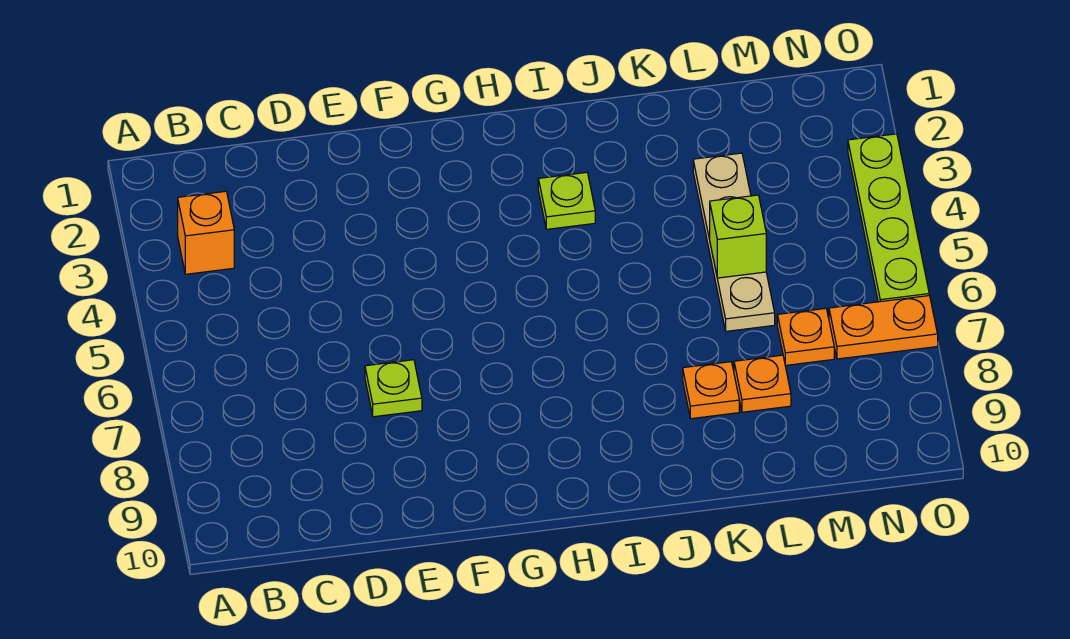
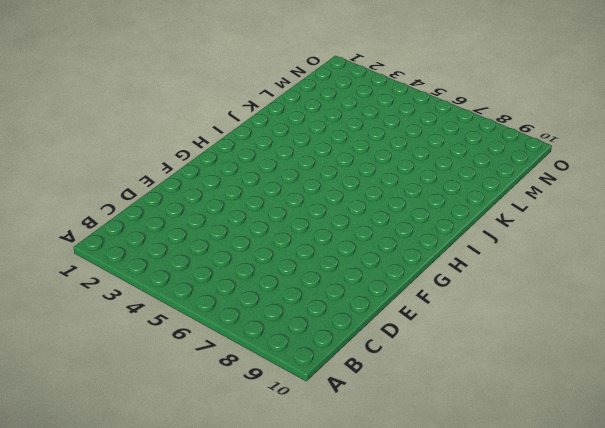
none -> orange brick B3 level 1
none -> lime plate E7 level 1

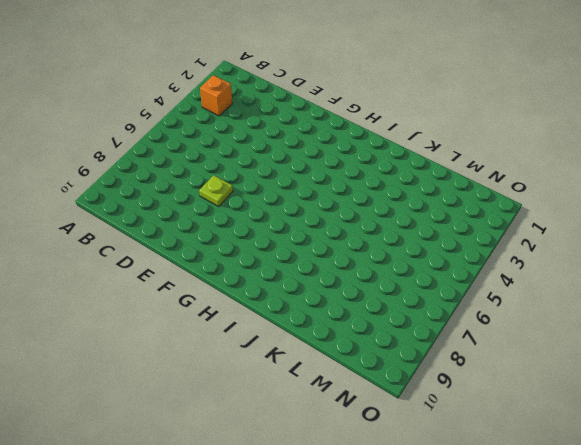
none -> lime plate I3 level 1
none -> orange plate K8 level 1

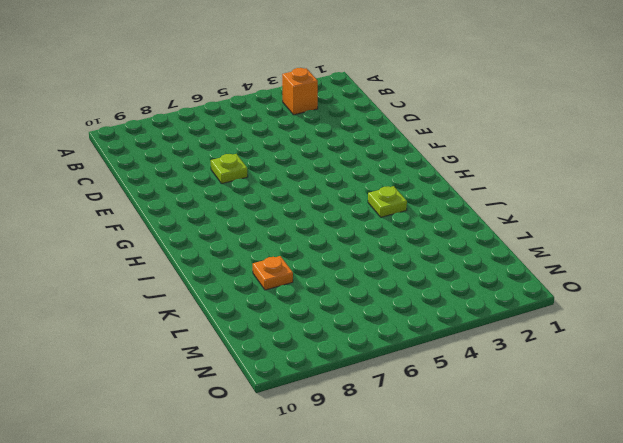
none -> tan plate L3:L6 level 1
none -> orange plate L8 level 1

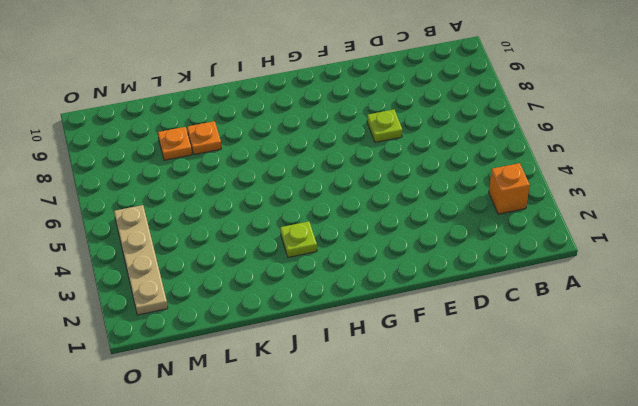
tan plate N2:N5 level 1 -> tan plate L3:L6 level 1
none -> orange plate M7 level 1
none -> orange plate N7:O7 level 1

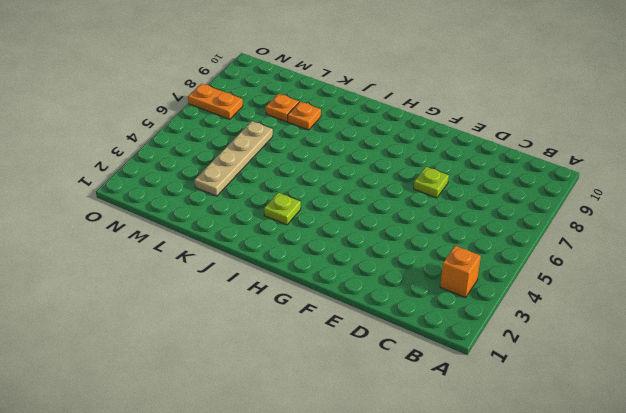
none -> orange plate M7 level 1
none -> lime plate O3:O6 level 1

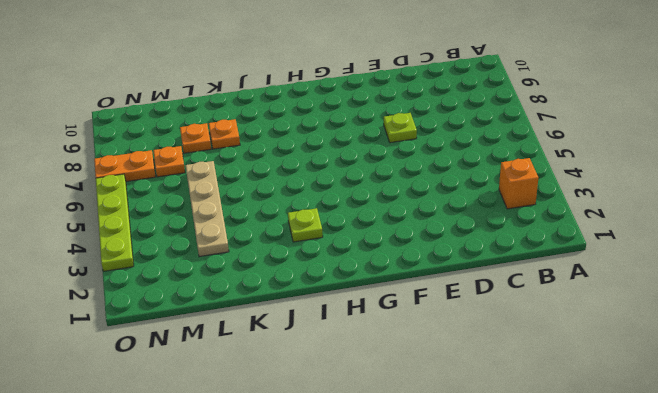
none -> lime brick L5 level 2

